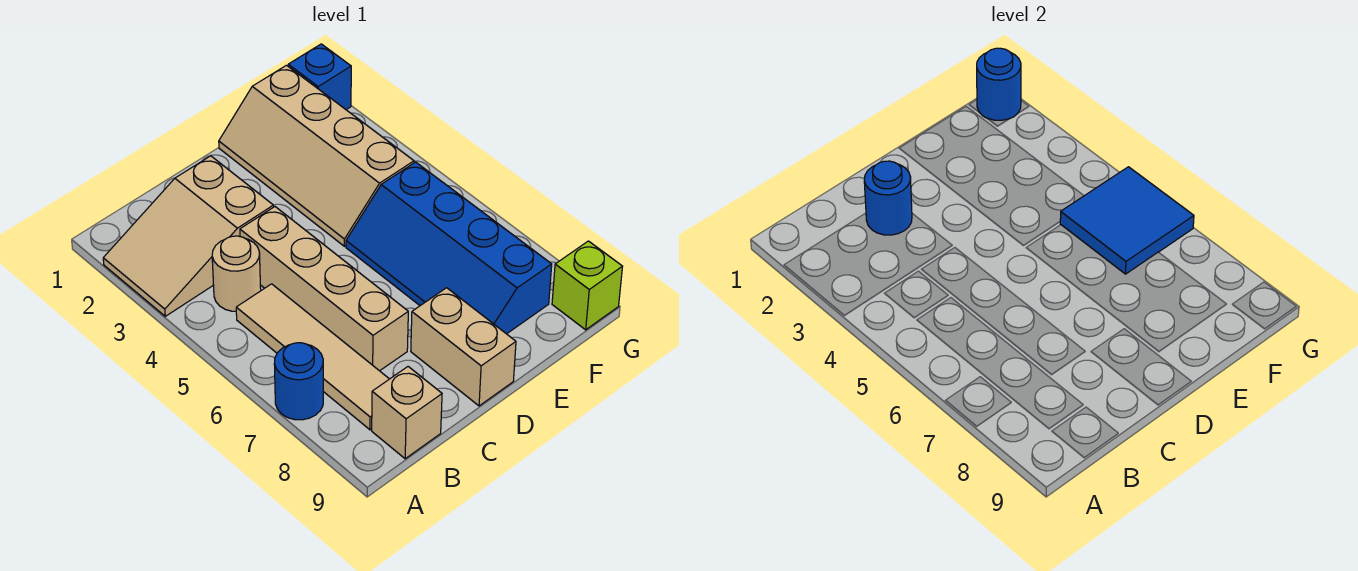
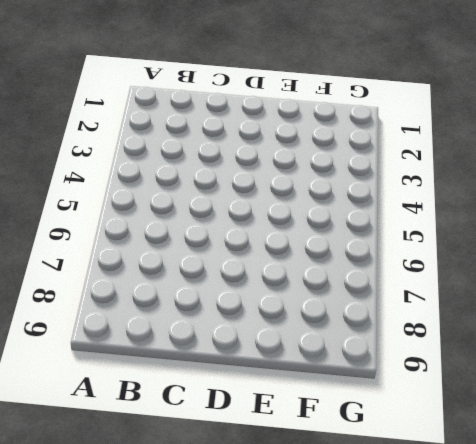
none -> tan slope A2:C3 level 1 top C
none -> blue round brick A7 level 1
none -> tan round brick B4 level 1

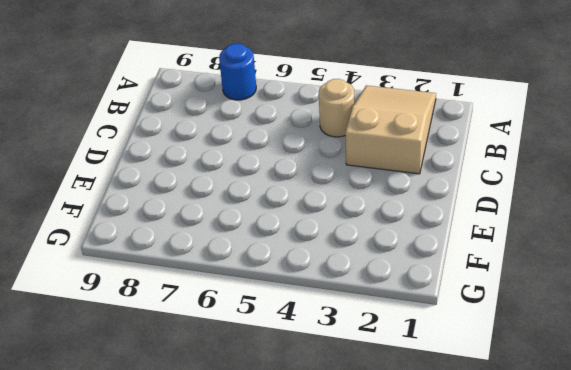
none -> tan tile B5:B8 level 1
none -> tan brick B9 level 1
none -> tan brick C4:C7 level 1

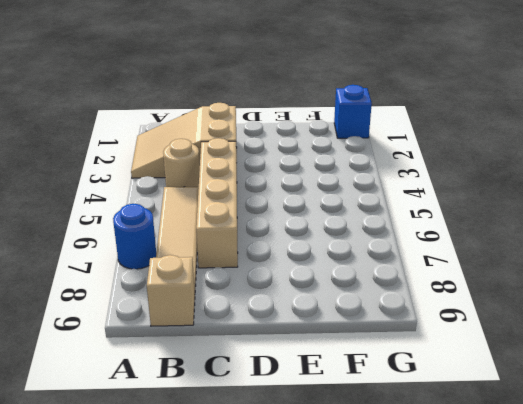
none -> tan brick D8:D9 level 1
none -> tan slope E1:F4 level 1 top F
none -> blue slope E5:F8 level 1 top F

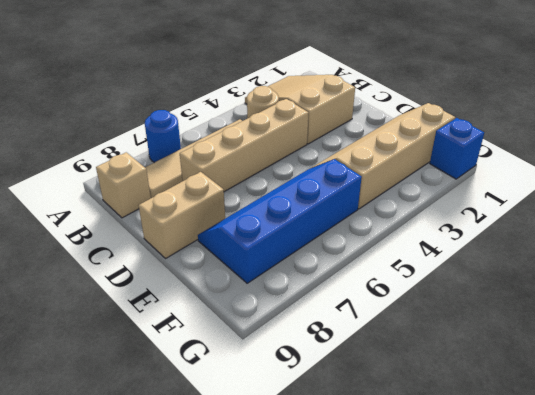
none -> lime brick G9 level 1
none -> blue round brick C2 level 2
none -> blue tile F5:G6 level 2

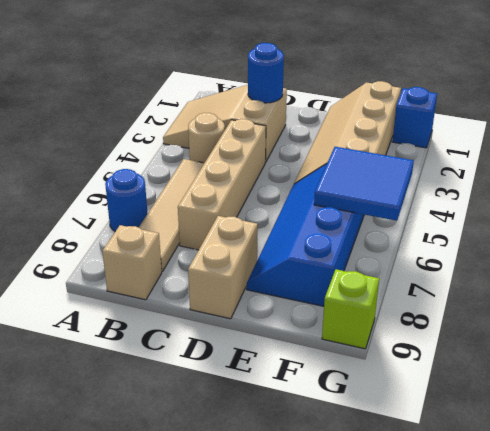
none -> blue round brick G1 level 2

